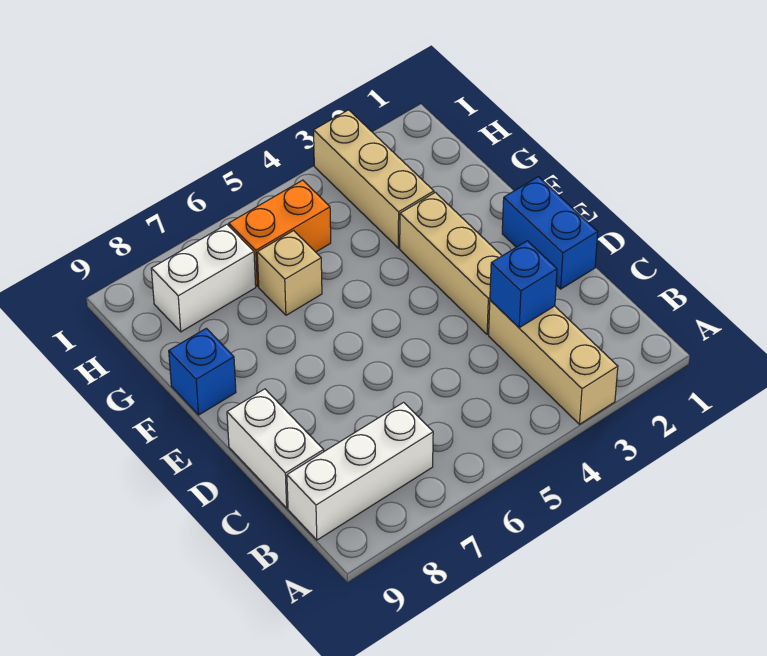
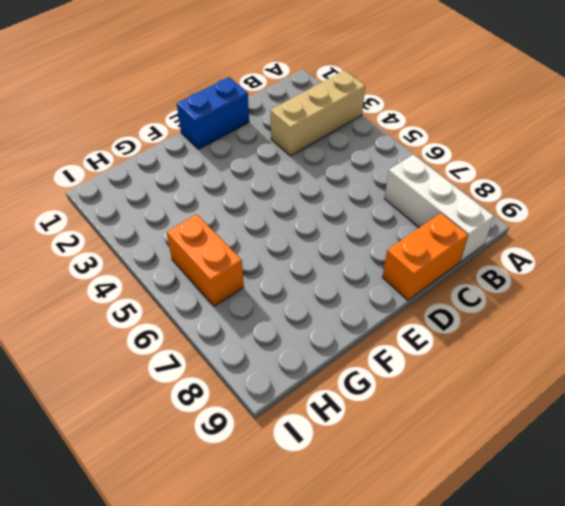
orange brick C9:D9 level 1 -> white brick C9:D9 level 1
none -> tan brick D3:F3 level 1
none -> blue brick F9 level 1

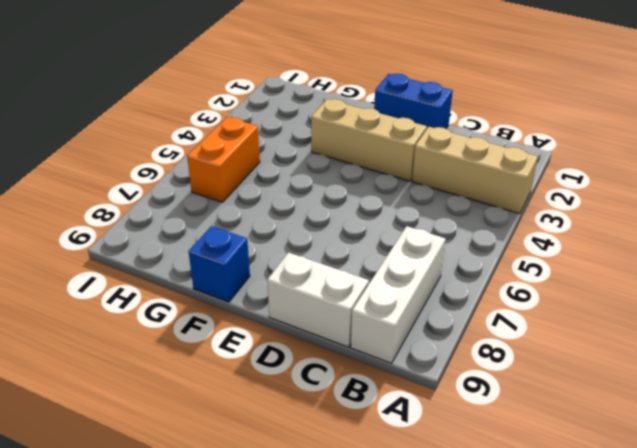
none -> tan brick G3:I3 level 1
none -> tan brick G6 level 1

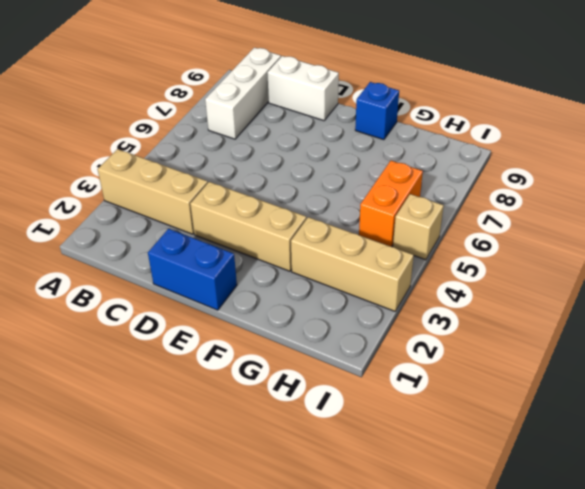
tan brick I5 level 1 -> tan brick G6 level 1
none -> white brick H7:H8 level 1
none -> blue brick C3 level 2

